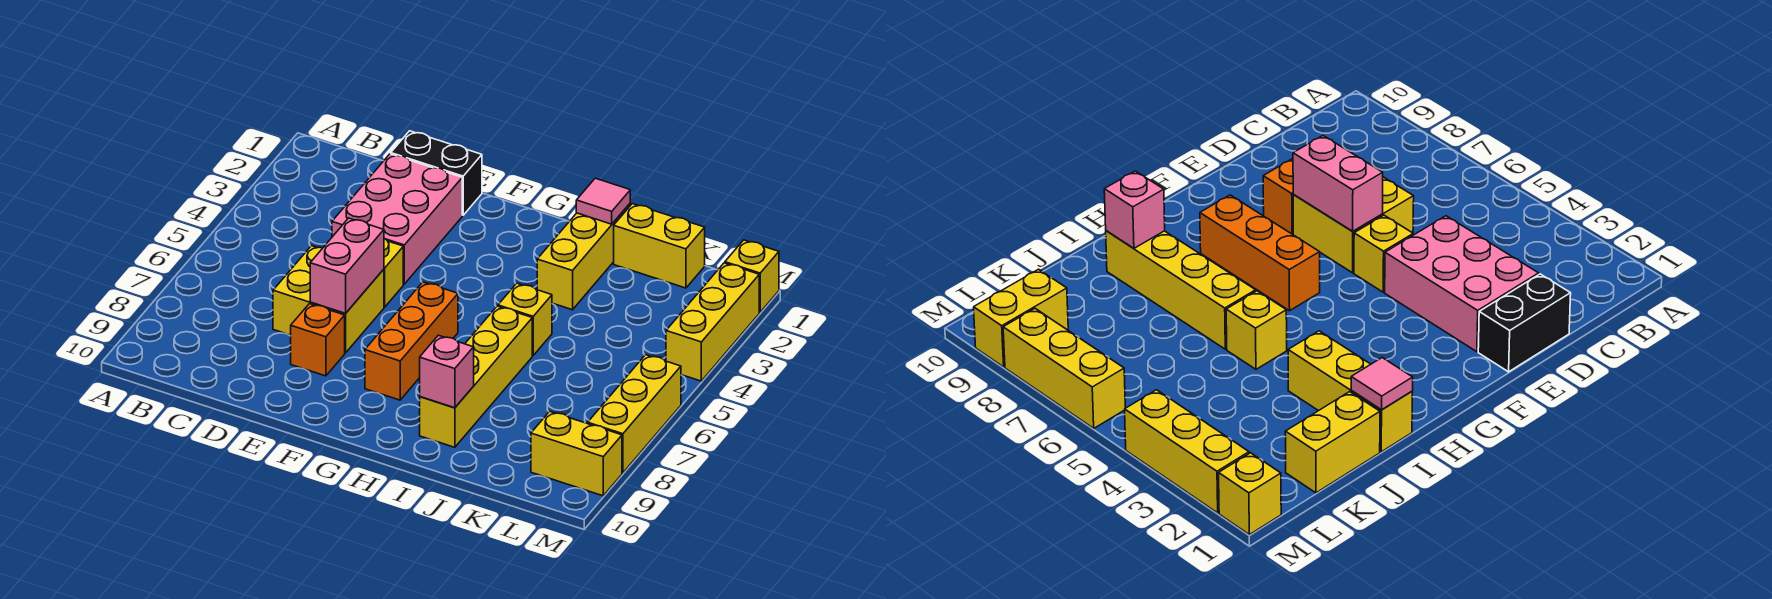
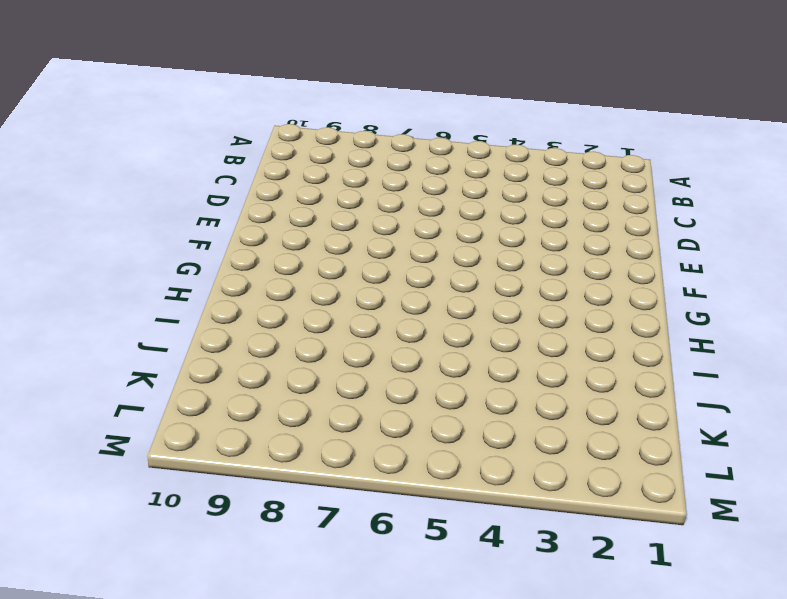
none -> black brick D1:E1 level 1
none -> pink brick D2:E4 level 1
none -> yellow brick D6:E7 level 1

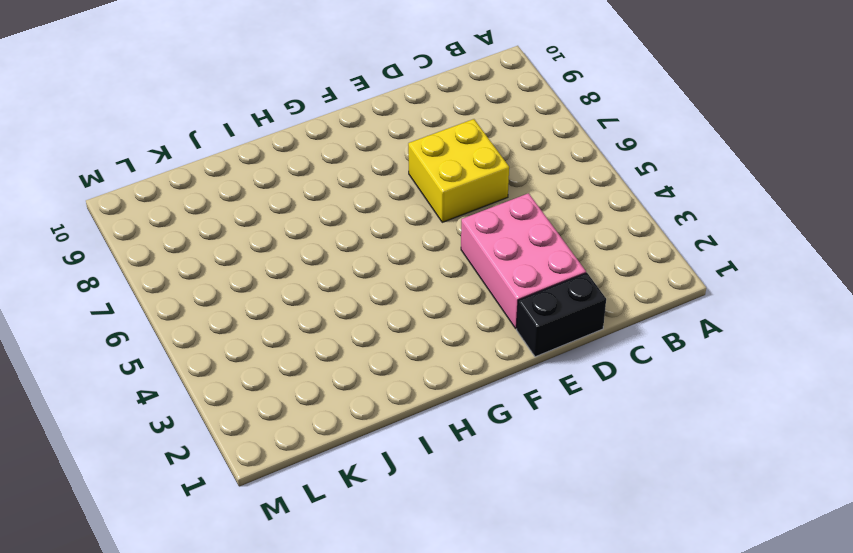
none -> yellow brick E5 level 1
none -> orange brick E8 level 1
none -> orange brick G6:G8 level 1

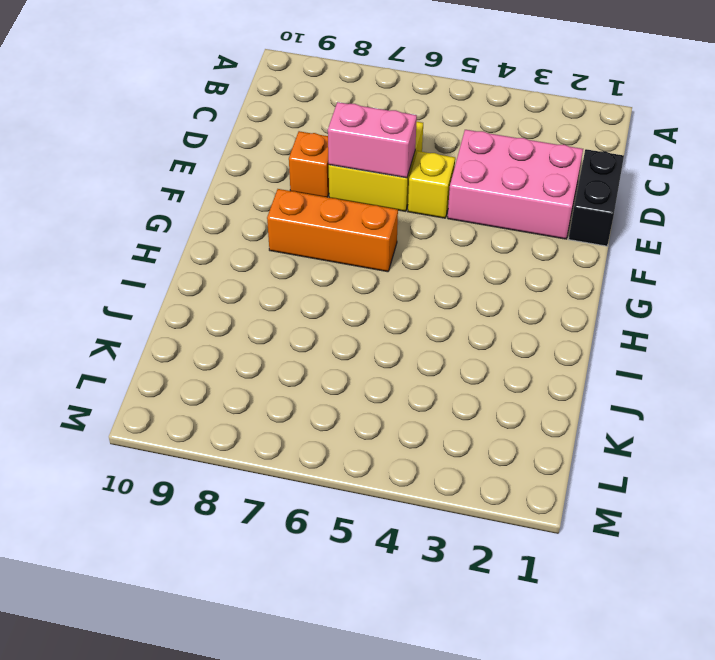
none -> yellow brick I1:I3 level 1
none -> yellow brick I5 level 1
none -> yellow brick I6:I9 level 1

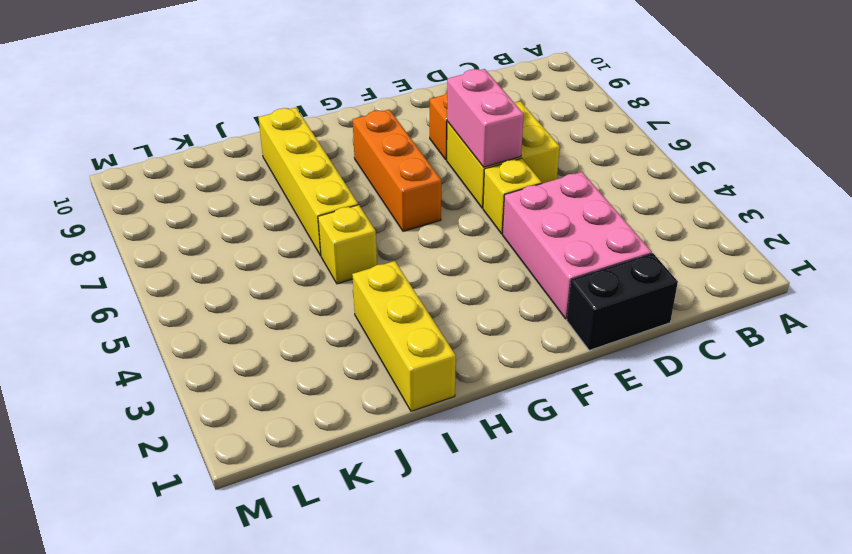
none -> yellow brick J1:K1 level 1
none -> yellow brick L9:M9 level 1
none -> yellow brick M1 level 1

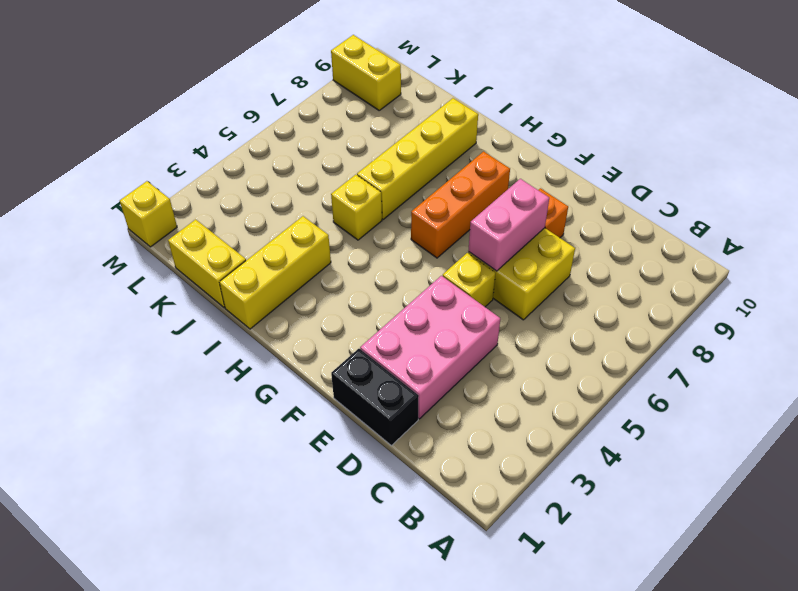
none -> yellow brick M2:M4 level 1
none -> yellow brick M6:M8 level 1
none -> pink tile I1 level 2

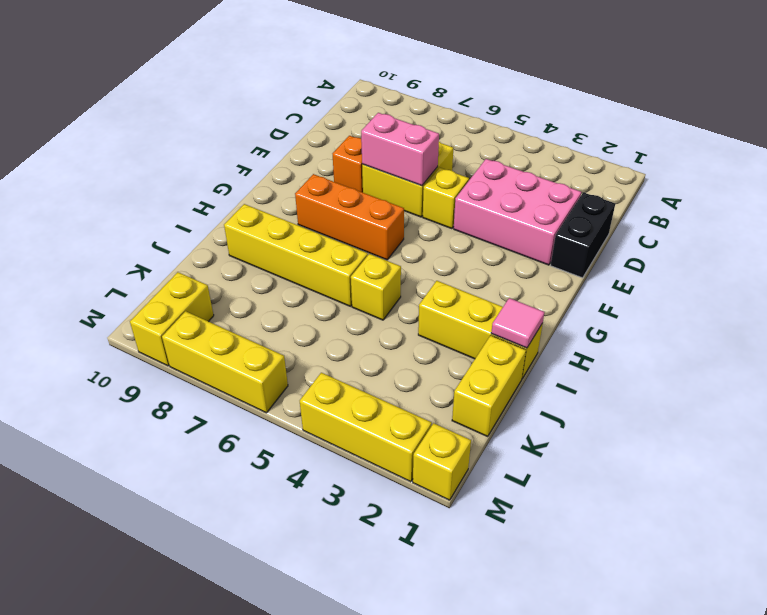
none -> pink brick I9 level 2

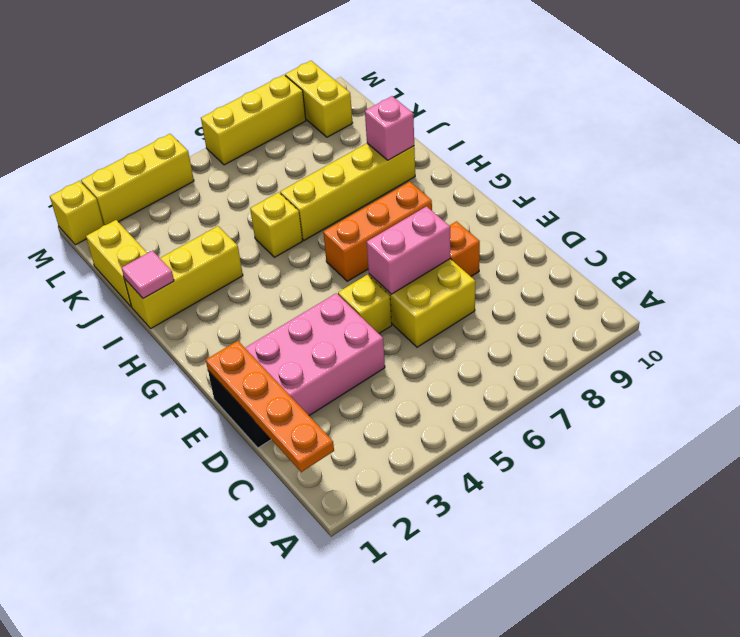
orange plate B1:E1 level 2 -> none

